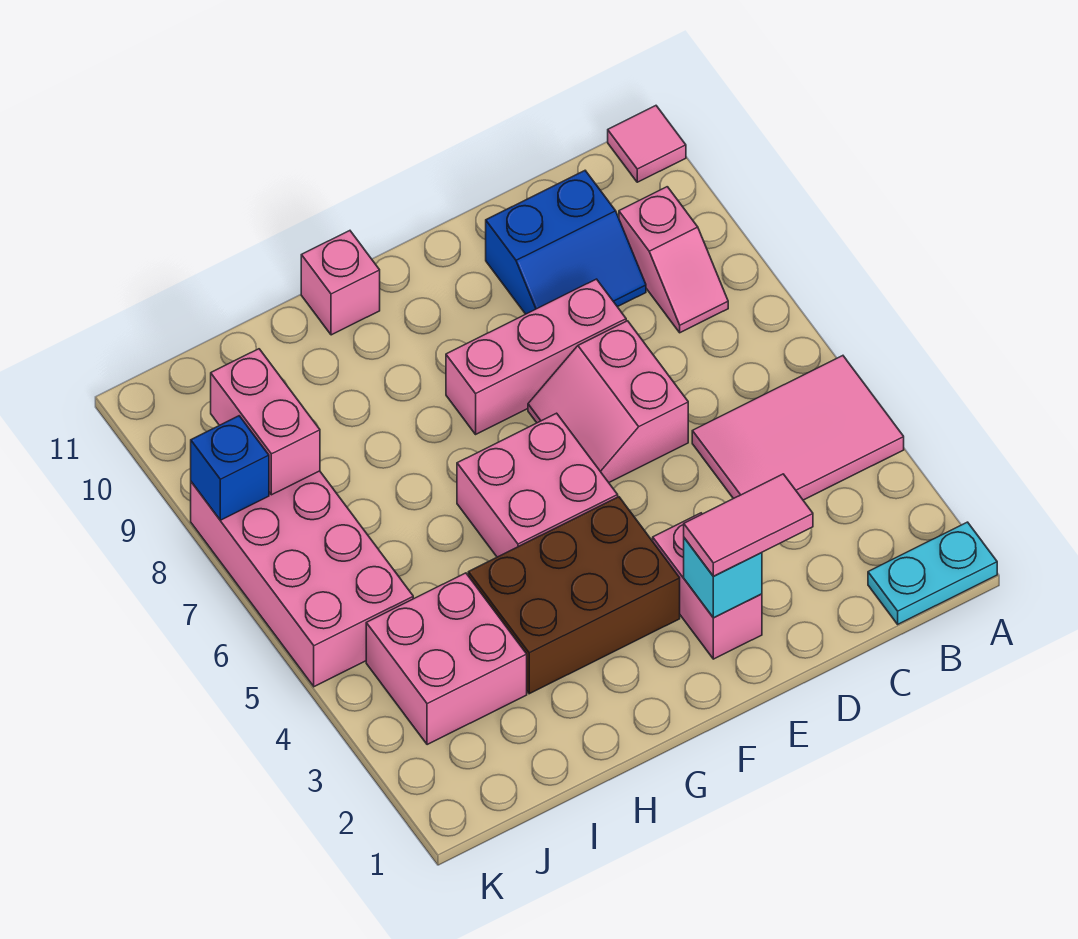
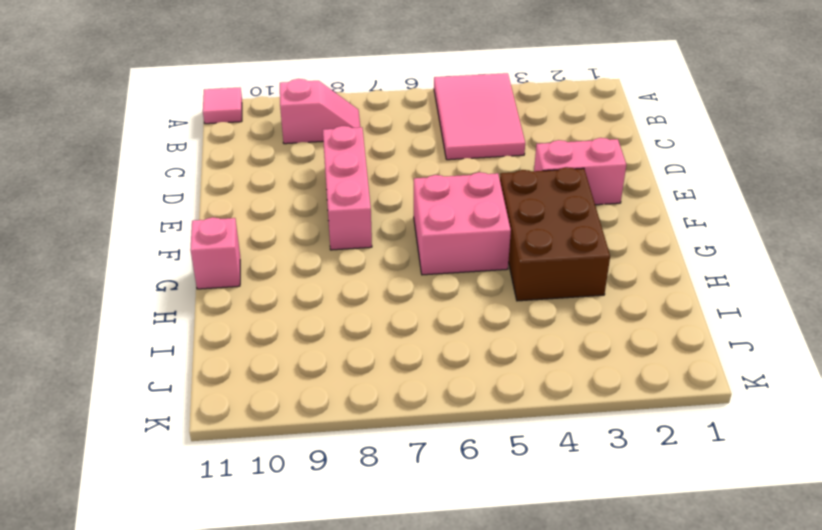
none -> cyan plate A1:B1 level 1
none -> blue slope C9:D10 level 1 top 10
none -> pink slope D6:E7 level 1 top D

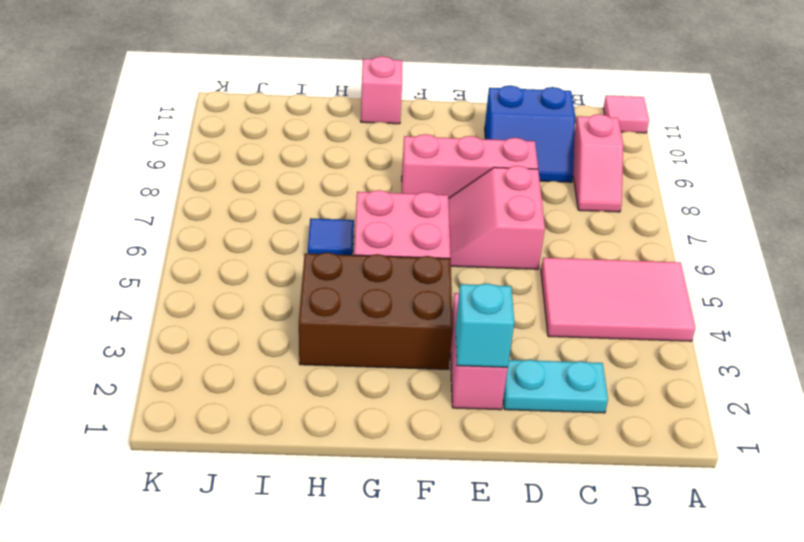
cyan plate C2:D2 level 1 -> cyan plate A1:B1 level 1
blue tile H6 level 1 -> none
none -> pink brick I3:J4 level 1
none -> pink brick J5:K8 level 1
none -> pink brick J8:J9 level 2

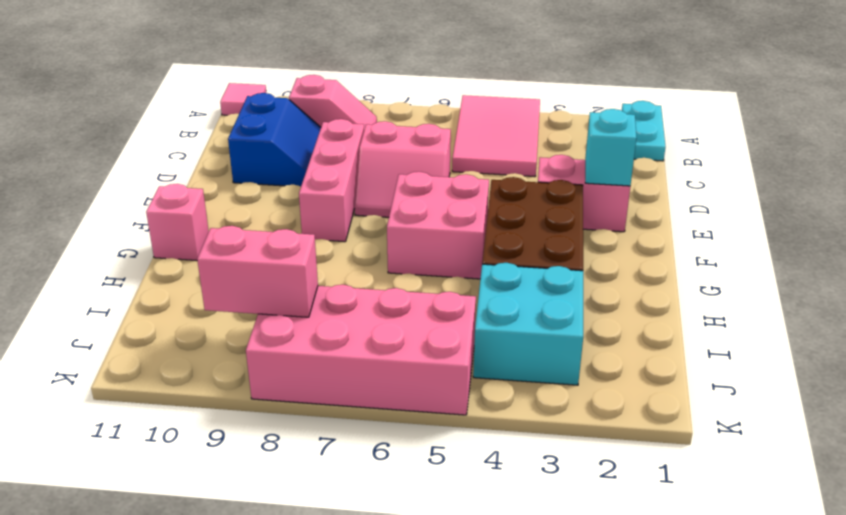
cyan brick I3:J4 level 1 -> pink brick I3:J4 level 1
none -> blue brick K8 level 2
none -> pink tile D2:E2 level 3

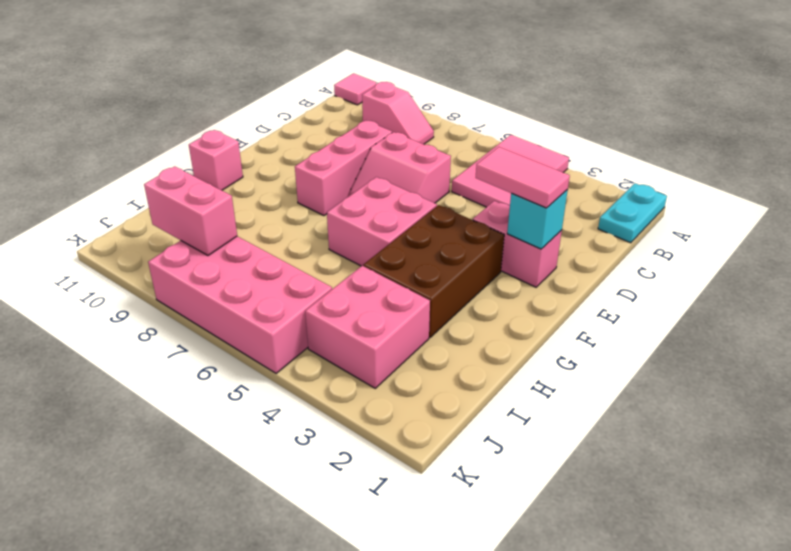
pink tile E2:E3 level 3 -> pink tile D2:E2 level 3
none -> blue slope C9:D10 level 1 top 10
none -> blue brick K8 level 2

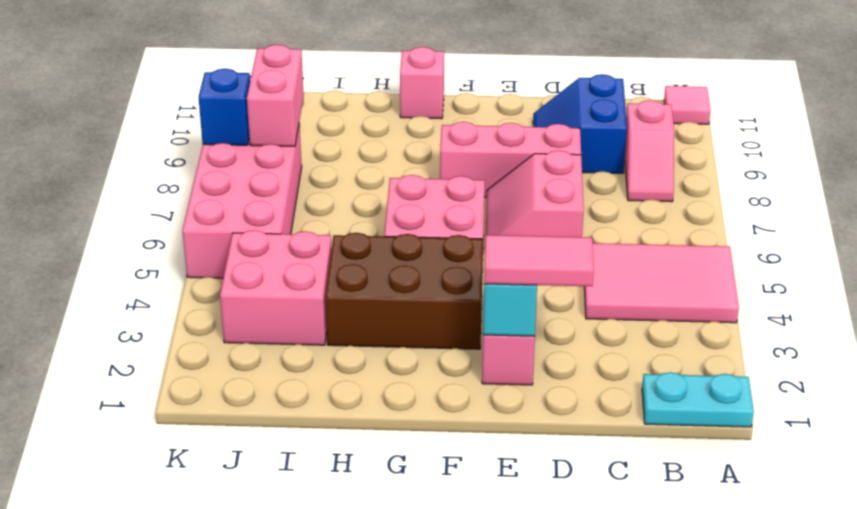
blue slope C9:D10 level 1 top C -> blue slope C9:D10 level 1 top 10

